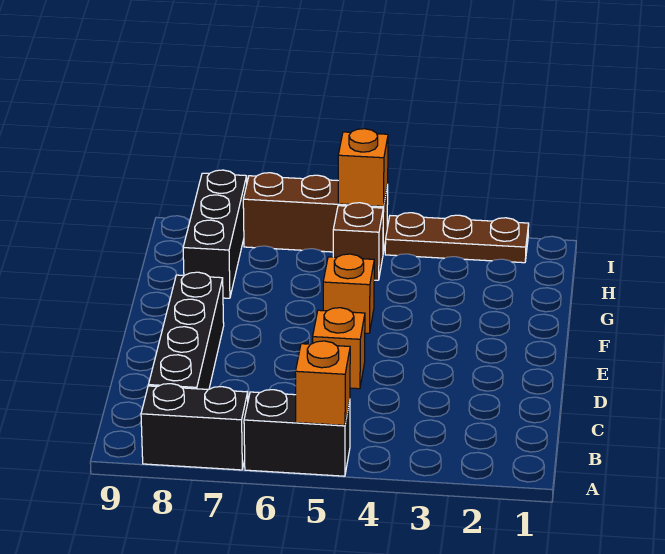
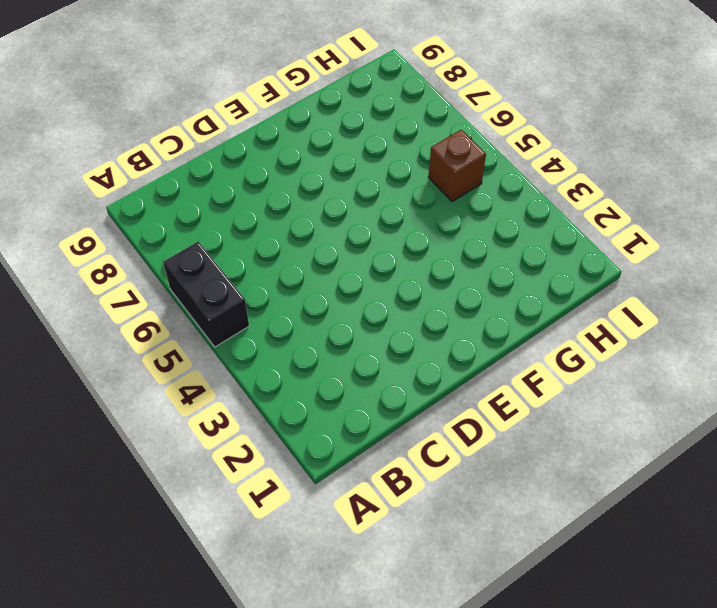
none -> black brick A7:A8 level 1
none -> black brick B8:E8 level 1

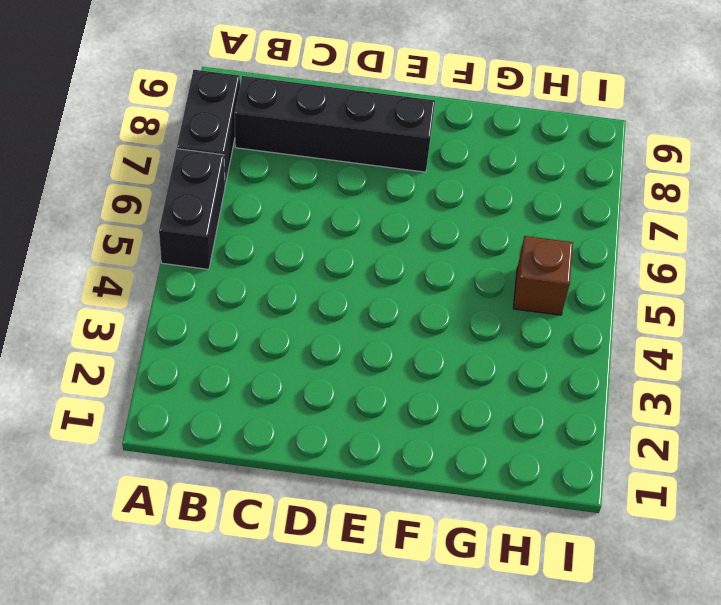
none -> orange brick D5 level 1
none -> orange brick F5 level 1

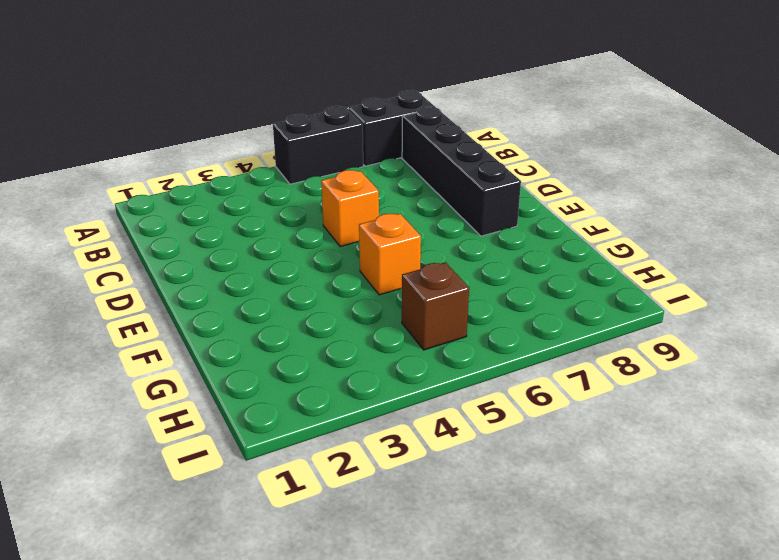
none -> black brick G8:I8 level 1
none -> brown plate I2:I4 level 1

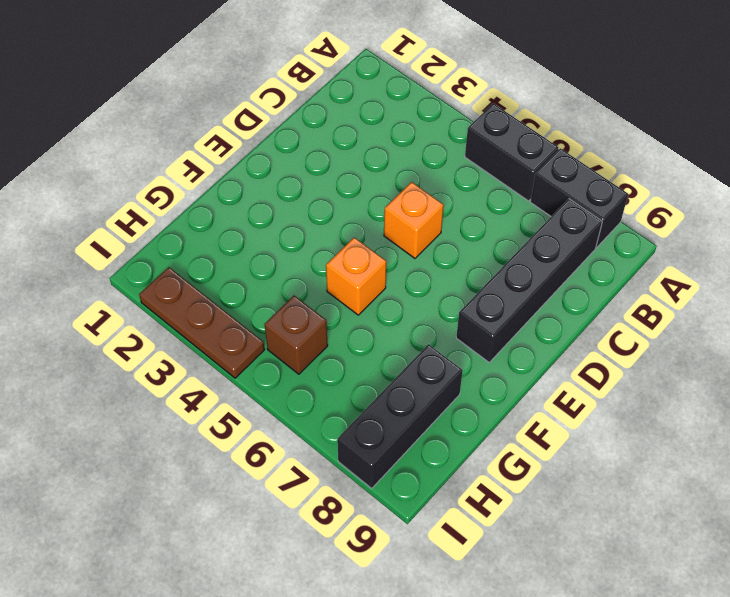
none -> brown brick I5:I7 level 1
none -> orange brick A5 level 2

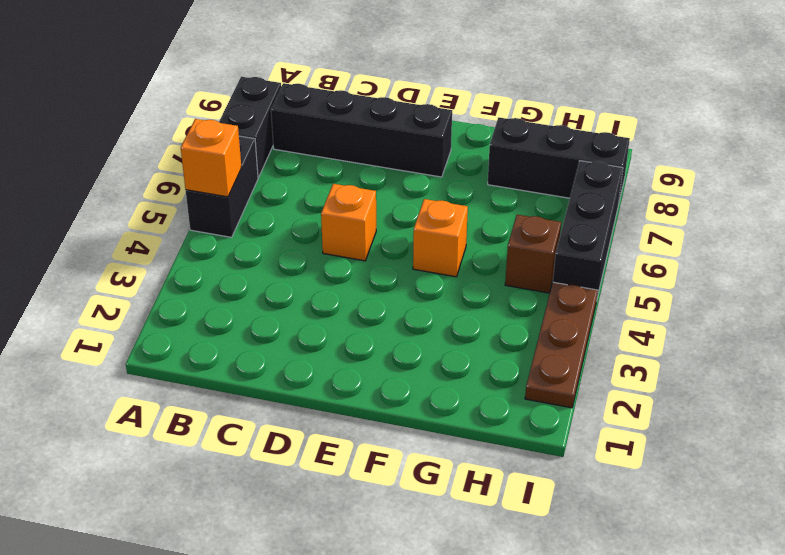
black brick I5:I7 level 1 -> brown brick I5:I7 level 1
none -> orange brick I5 level 2

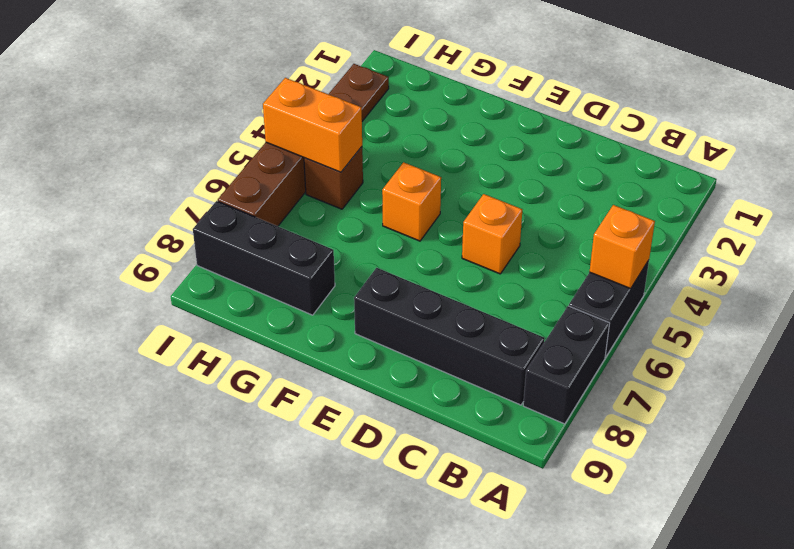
orange brick H5:I5 level 2 -> orange brick I5 level 2

